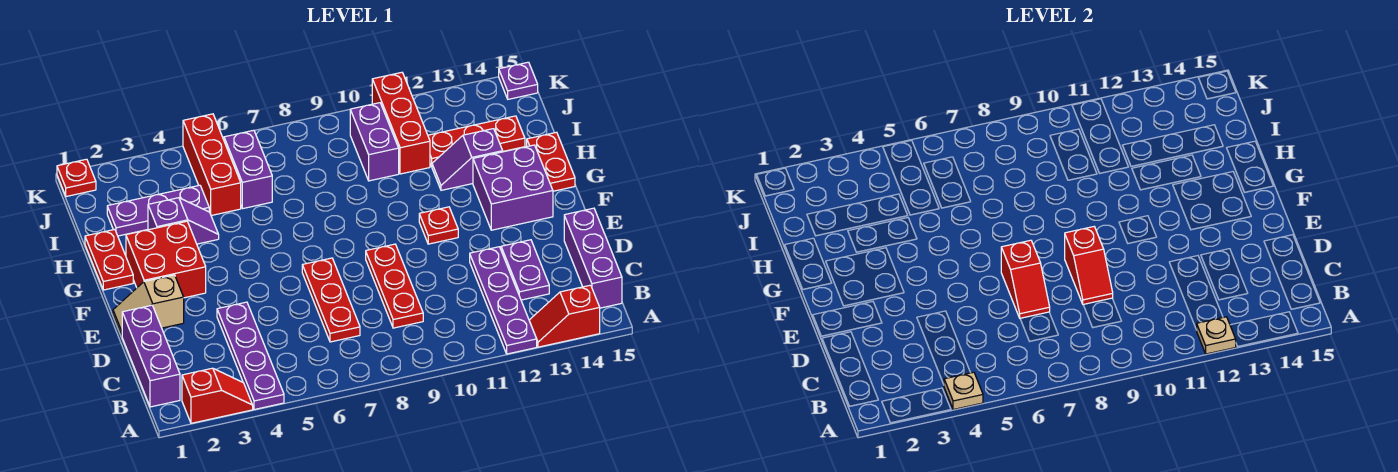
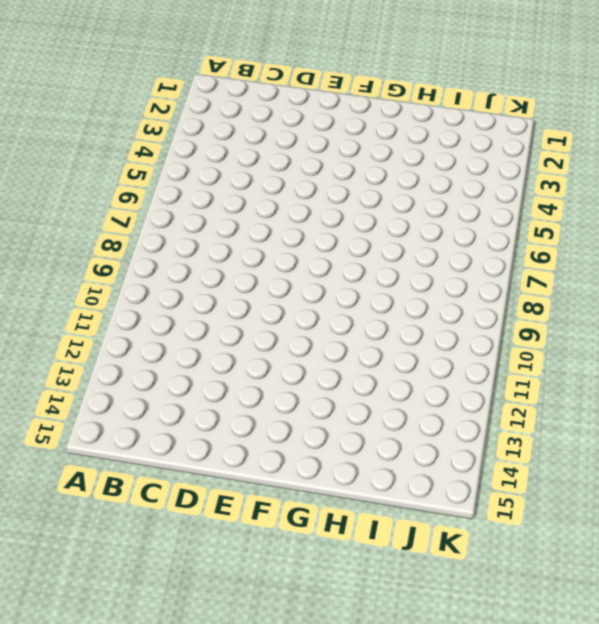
none -> red slope A2:A3 level 1 top 2
none -> purple plate A4:D4 level 1
none -> purple plate A12:D12 level 1

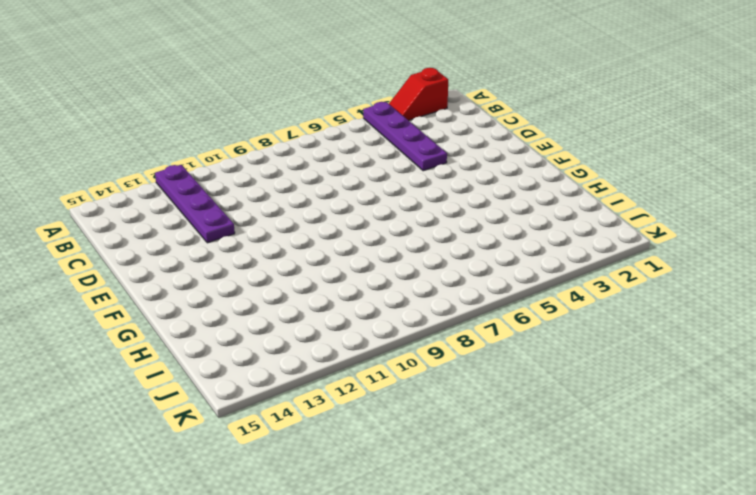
none -> red slope A13:A14 level 1 top 14
none -> purple brick B1:D1 level 1
none -> purple brick B15:D15 level 1

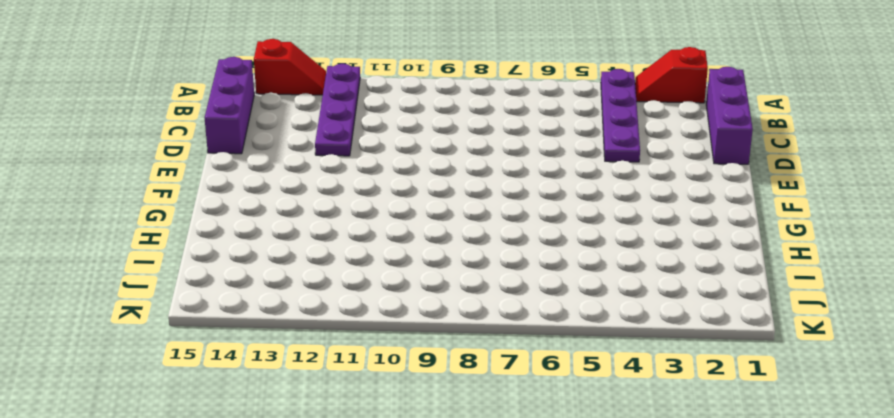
none -> red plate C7:E7 level 1
none -> red plate C9:E9 level 1
none -> purple plate C13:D13 level 1

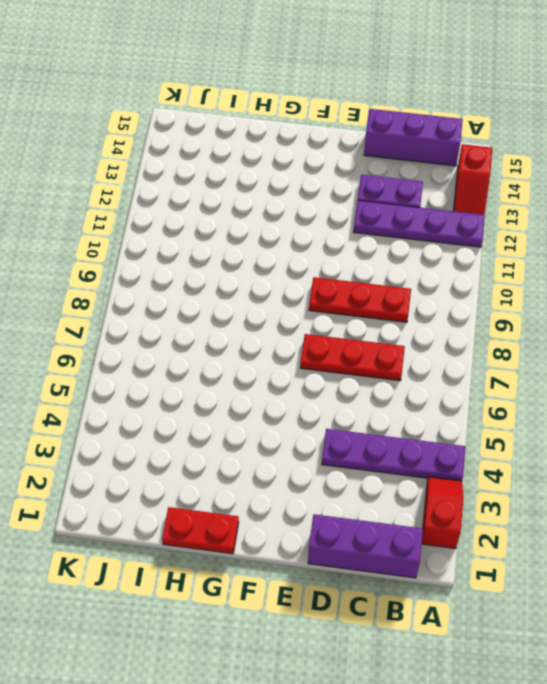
none -> tan slope E1:E2 level 1 top 2
none -> red brick F2:G3 level 1
none -> red plate F11 level 1

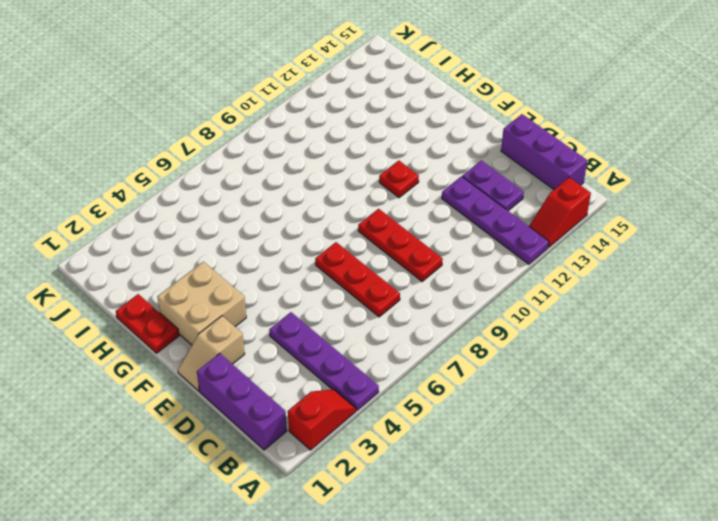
tan brick F2:G3 level 1 -> red brick F2:G3 level 1
none -> purple brick F13:G14 level 1
none -> red plate G15:H15 level 1
none -> purple slope H3:H4 level 1 top 3

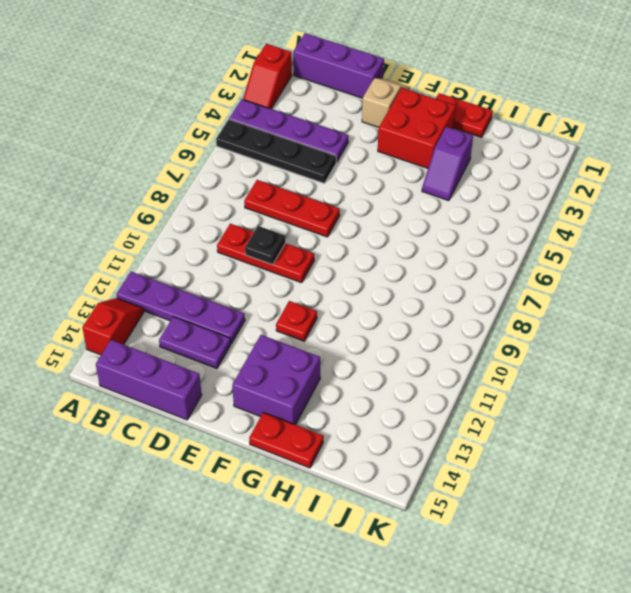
black plate A5:D5 level 1 -> none
black plate D9 level 2 -> red slope D9:E9 level 2 top E
none -> purple slope H12:H13 level 1 top 13
none -> purple plate I2:I4 level 1
none -> red brick I5:K5 level 1

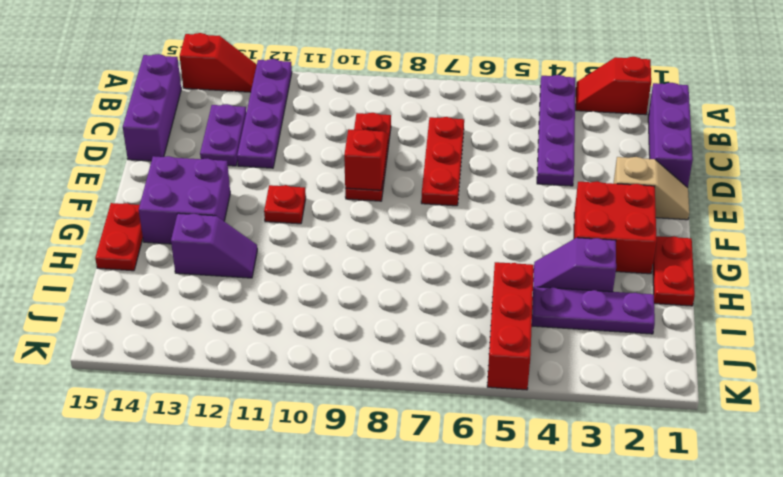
none -> purple brick I6:J6 level 1
none -> purple brick I10:J10 level 1
none -> red brick I11:K11 level 1

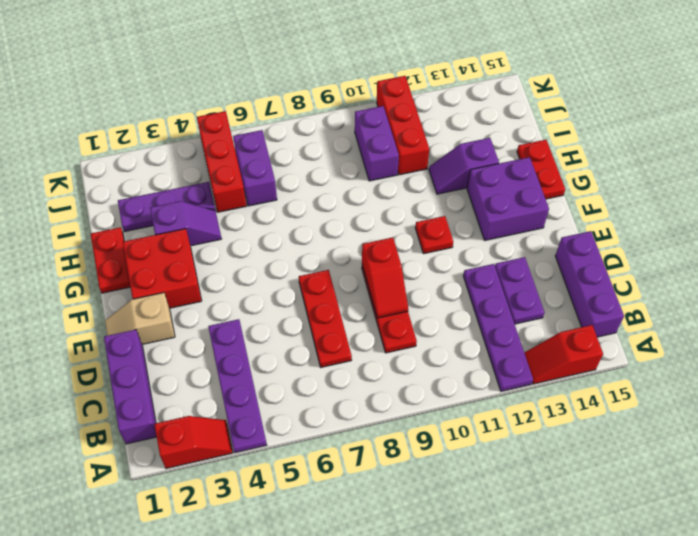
none -> red plate I12:I14 level 1
none -> red plate K1 level 1
none -> purple plate K15 level 1

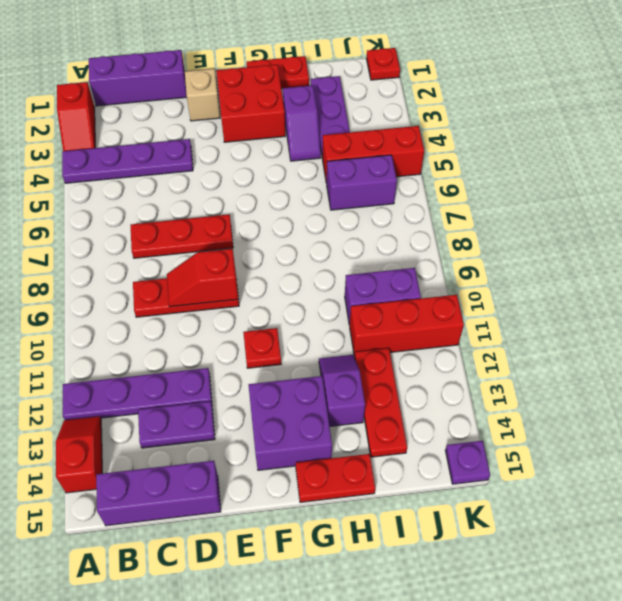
none -> tan plate A4 level 2
none -> tan plate A12 level 2
none -> red slope D7:E7 level 2 top E

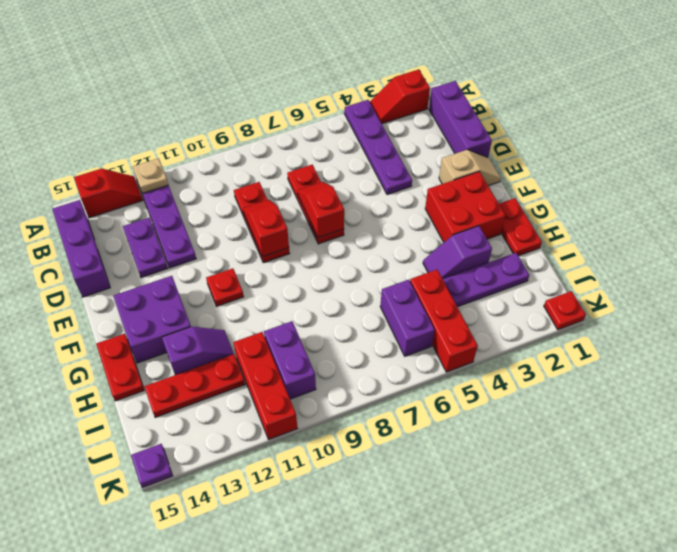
none -> tan plate A4 level 2

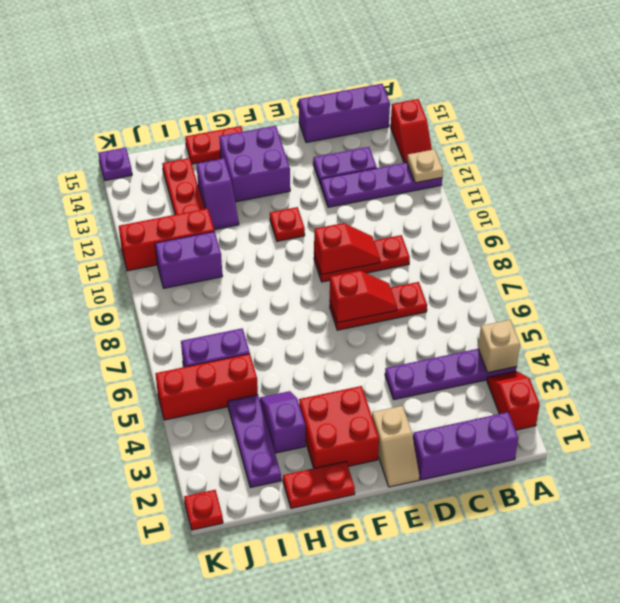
tan brick A4 level 2 -> tan plate A4 level 2

